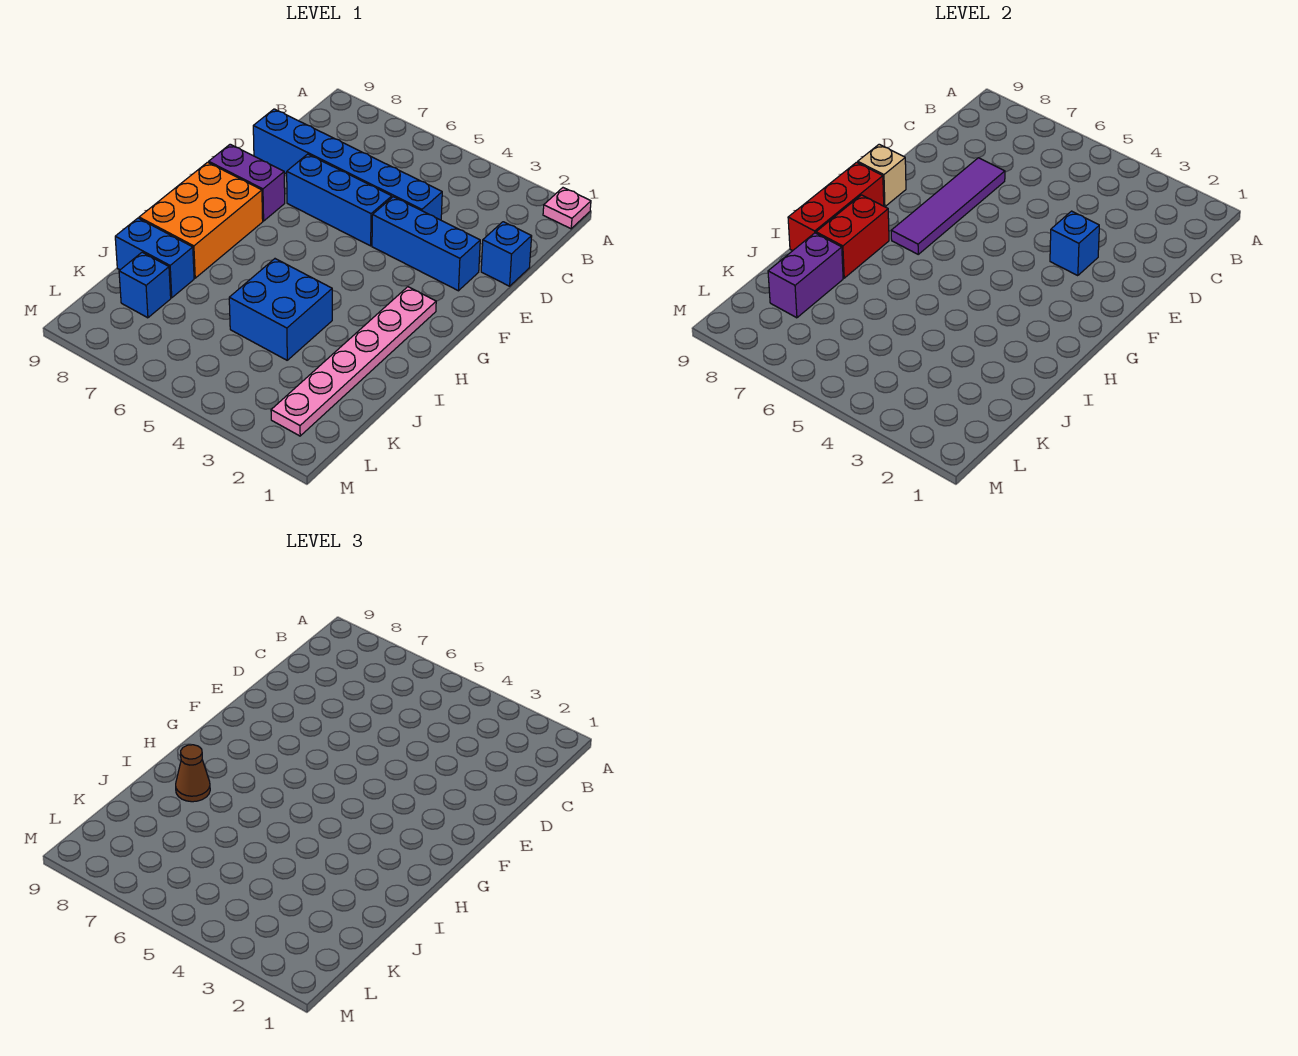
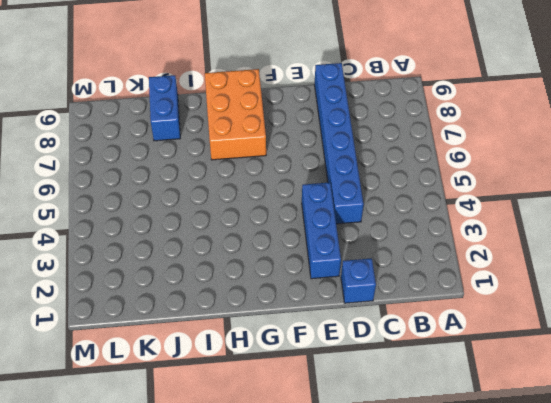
orange brick G7:H9 level 1 -> orange brick G8:I9 level 1
none -> pink plate A1 level 1
none -> blue brick E5:E7 level 1
none -> purple brick F8:F9 level 1

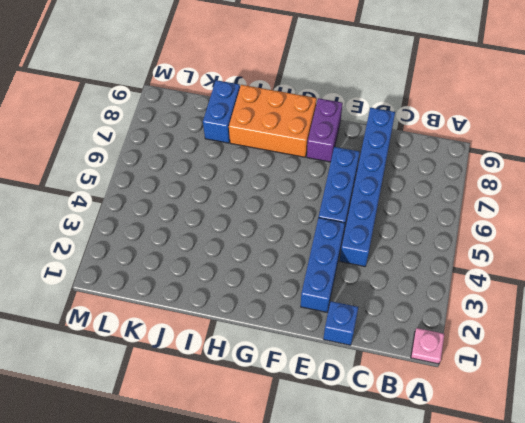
none -> pink plate G2:L2 level 1
none -> blue brick I4:J5 level 1
none -> blue brick K8 level 1

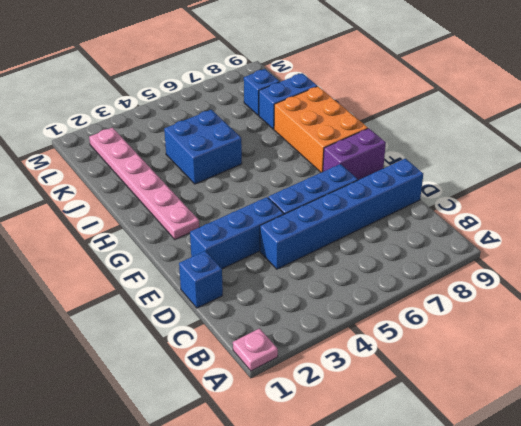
none -> purple tile D7:G7 level 2
none -> blue brick E3 level 2
none -> tan brick F9 level 2

